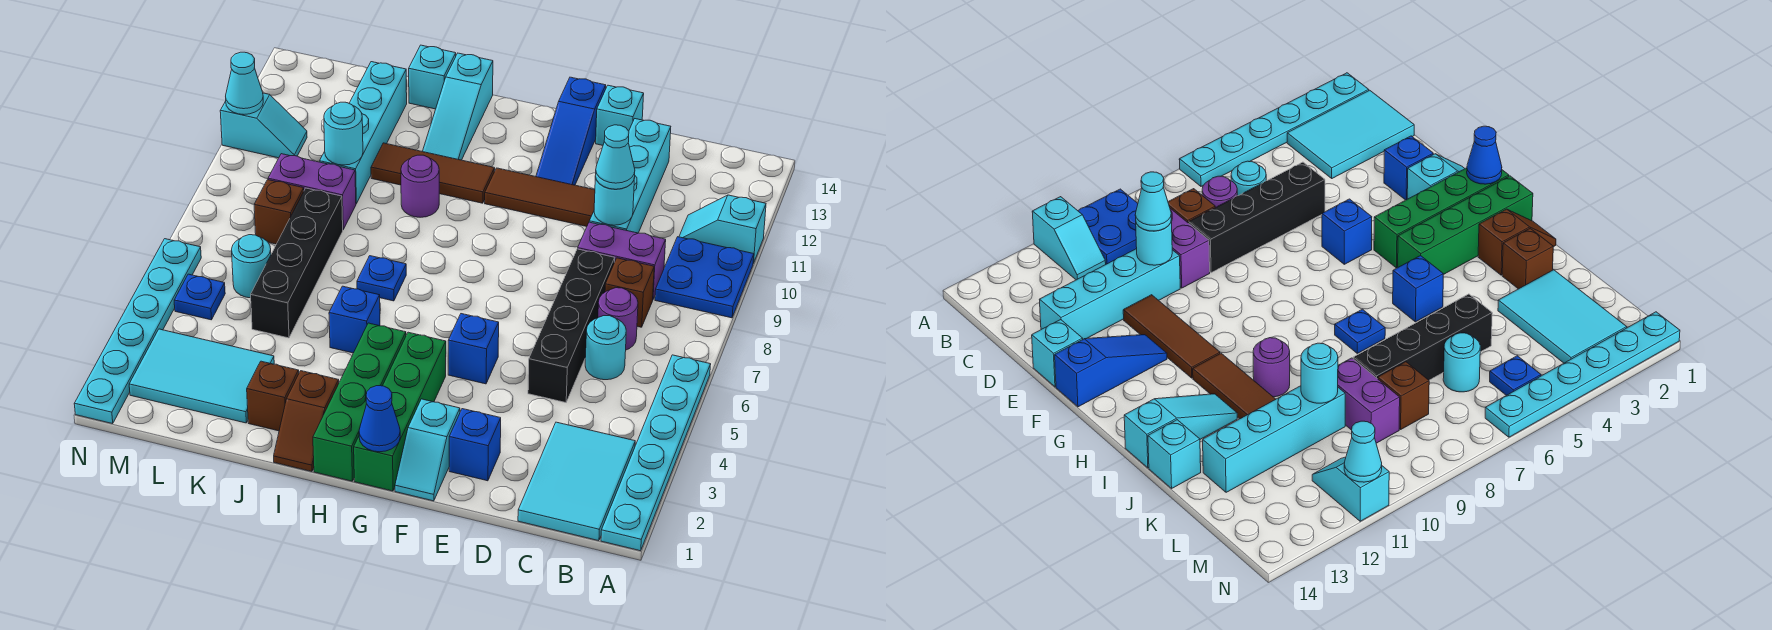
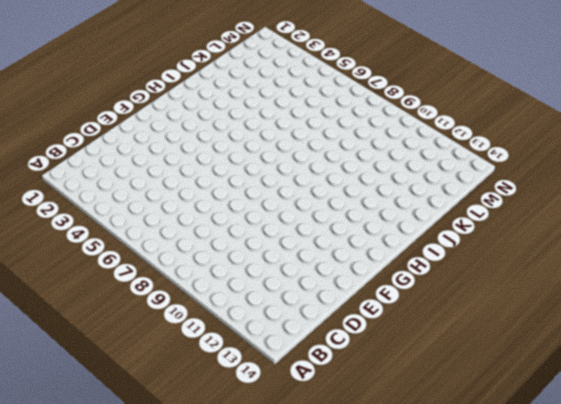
none -> cyan plate A1:A6 level 1
none -> blue plate A9:B10 level 1
none -> cyan slope A11:B11 level 1 top A
none -> cyan tile B1:C3 level 1

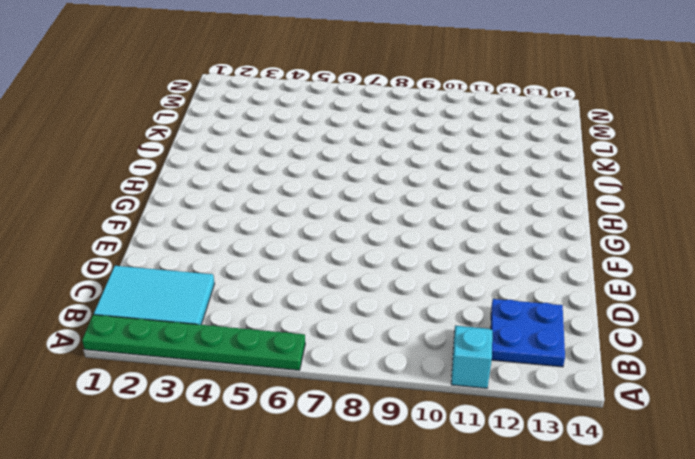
green plate A1:A6 level 1 -> cyan plate A1:A6 level 1
blue plate B12:C13 level 1 -> blue plate A9:B10 level 1
none -> cyan round brick C6 level 1
none -> purple round brick C7 level 1
none -> brown brick C8 level 1
none -> purple brick C9:D9 level 1

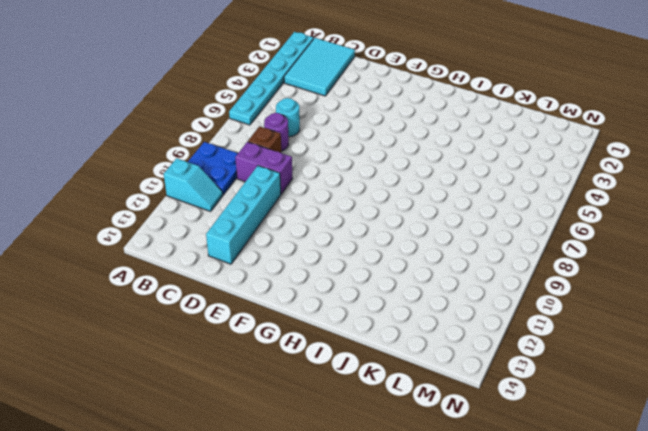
none -> black brick D5:D8 level 1
none -> blue brick E2 level 1
none -> brown tile E11:G11 level 1
none -> cyan brick E14 level 1

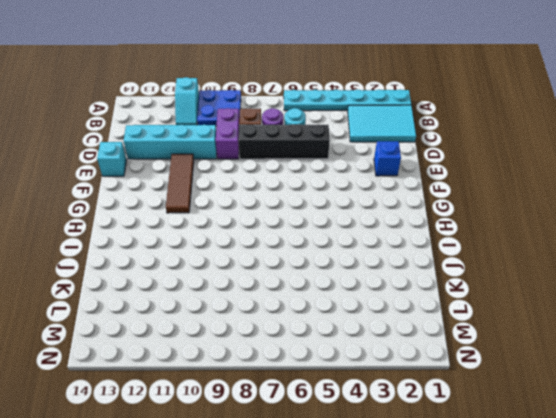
none -> cyan slope F1:F2 level 1 top 2
none -> blue brick F5 level 1
none -> blue slope F12:F14 level 1 top 14
none -> green brick G1:G4 level 1

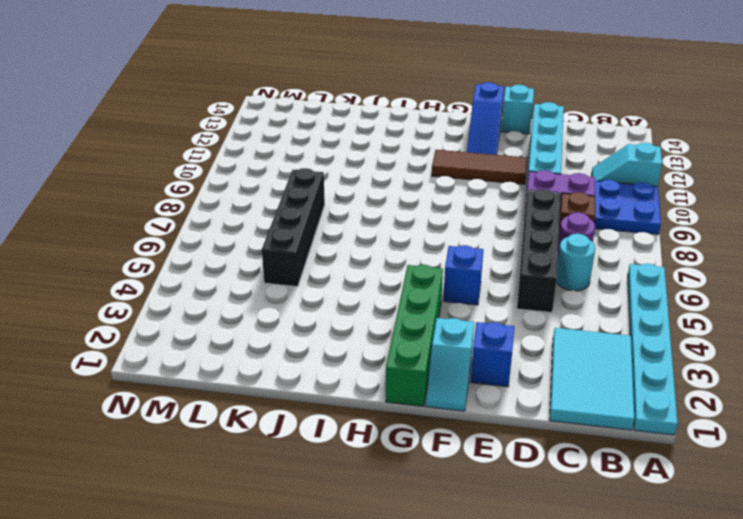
none -> green brick H1:H4 level 1
none -> brown tile H11:J11 level 1
none -> brown slope I1:I2 level 1 top 2
none -> blue brick I5 level 1

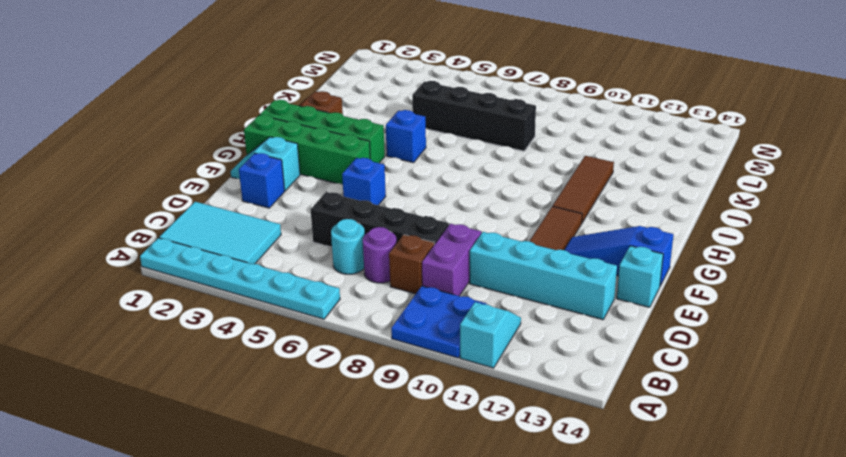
none -> blue plate I7 level 1
none -> purple round brick I10 level 1
none -> cyan slope I12:I14 level 1 top 14
none -> brown brick J2 level 1

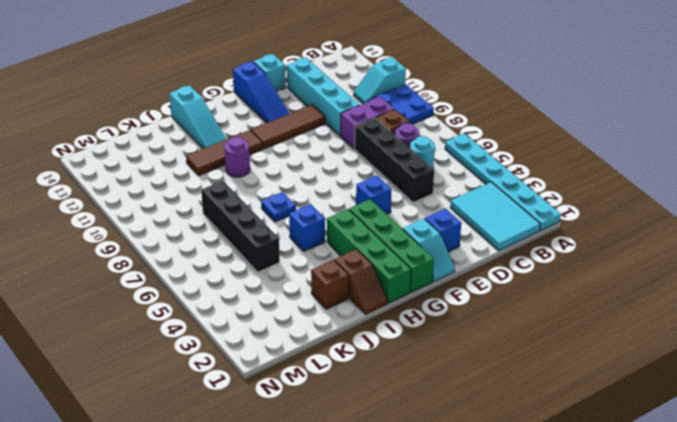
none -> cyan brick J14 level 1
none -> cyan tile K2:M3 level 1
none -> purple brick K9:L9 level 1
none -> cyan brick K10:K13 level 1

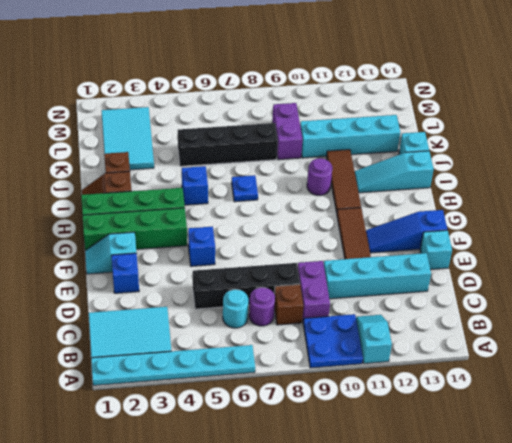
none -> cyan round brick L6 level 1
none -> brown brick L8 level 1
none -> blue plate M5 level 1
none -> cyan slope M11:N11 level 1 top N

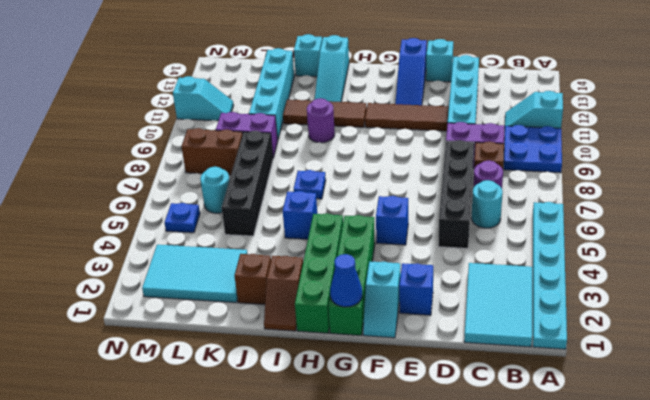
brown brick L8:M8 level 1 -> brown brick L8 level 1
none -> cyan plate N1:N6 level 1
none -> cyan round brick D10 level 2
none -> cyan round brick K10 level 2
none -> cyan cone N11 level 2

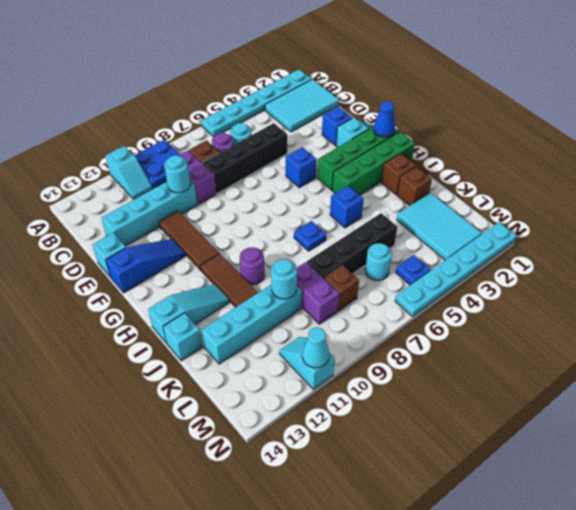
none -> cyan cone D10 level 3

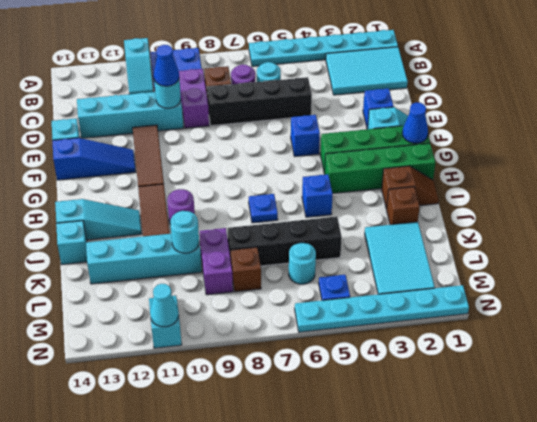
blue cone D10 level 3 -> cyan cone D10 level 3

